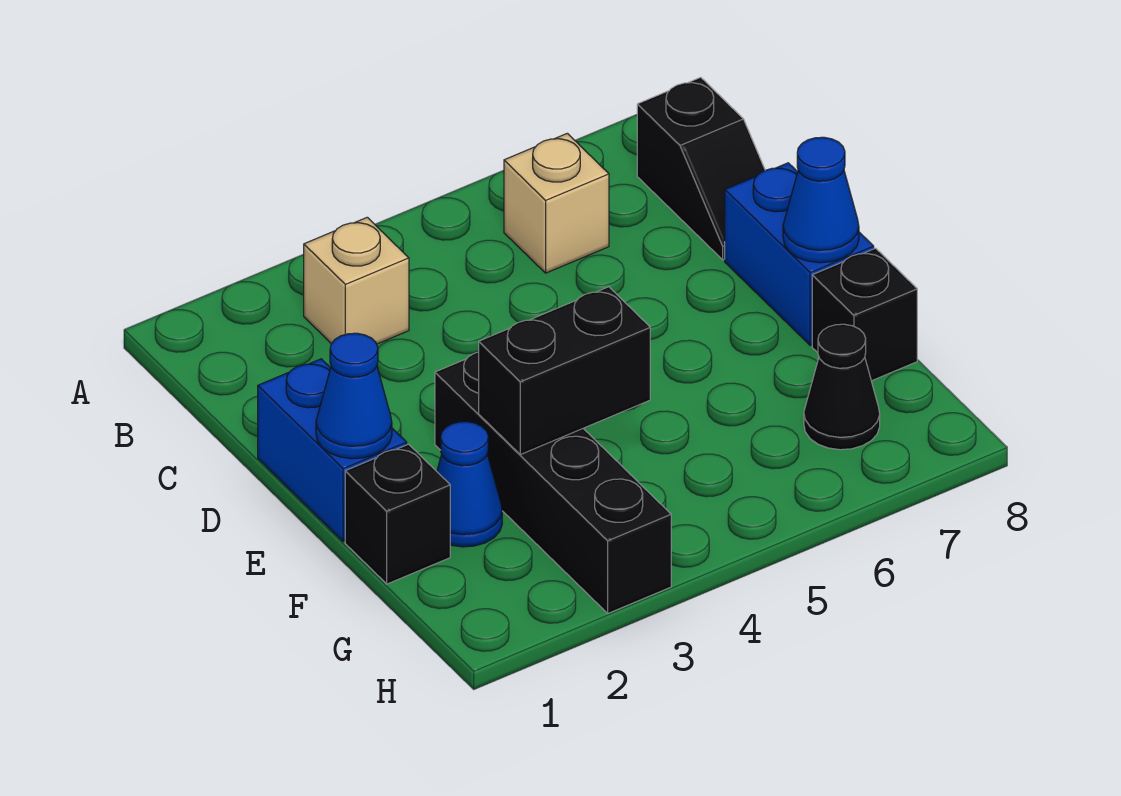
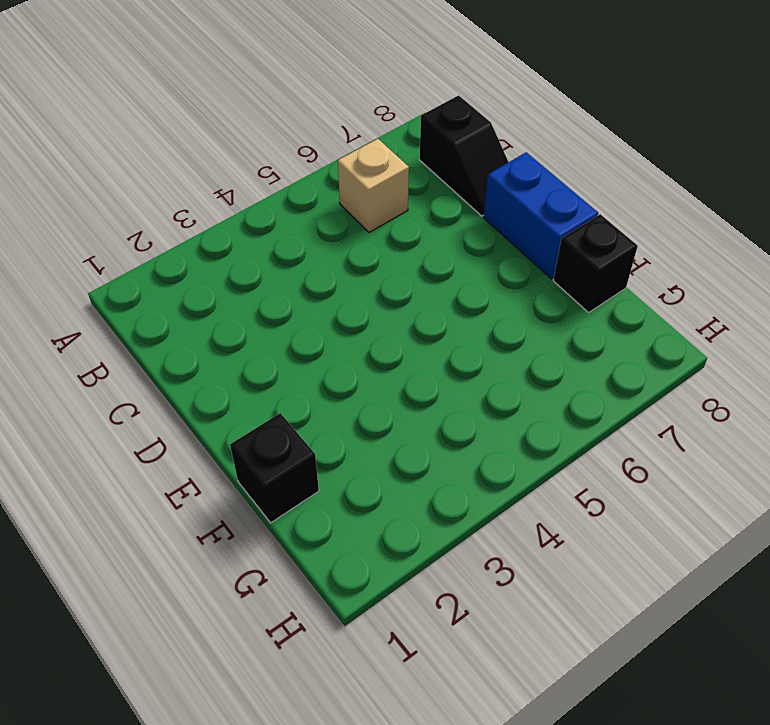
none -> tan brick B3 level 1
none -> blue brick D1:E1 level 1
none -> black brick E3:H3 level 1

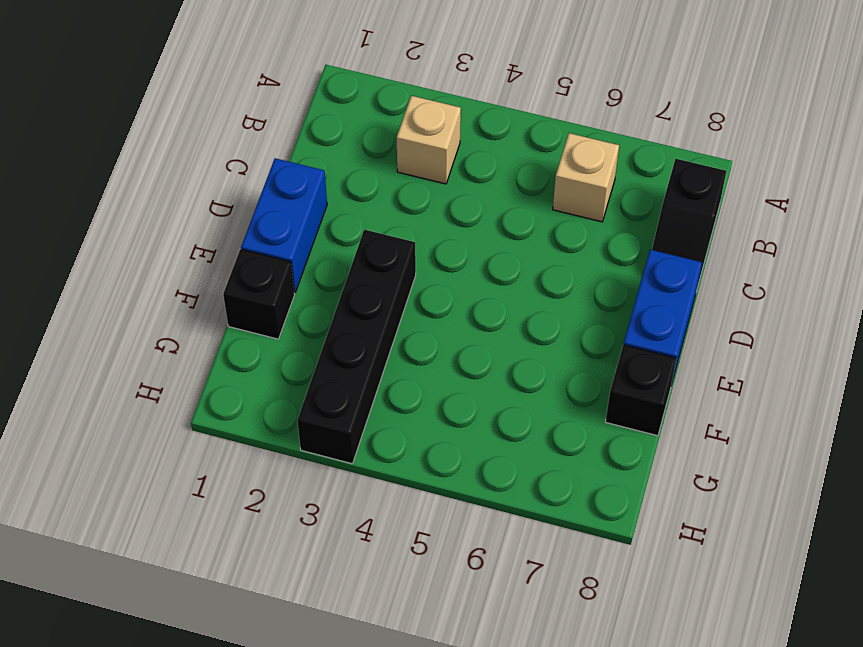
none -> blue cone F2 level 1
none -> black cone G7 level 1
none -> blue cone E1 level 2

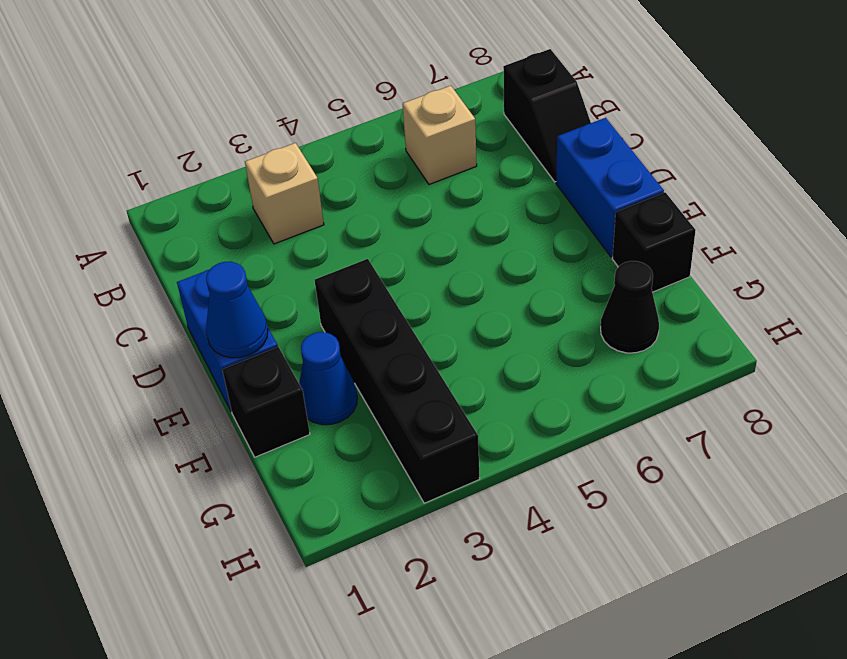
none -> blue cone E8 level 2
none -> black brick F3:F4 level 2

